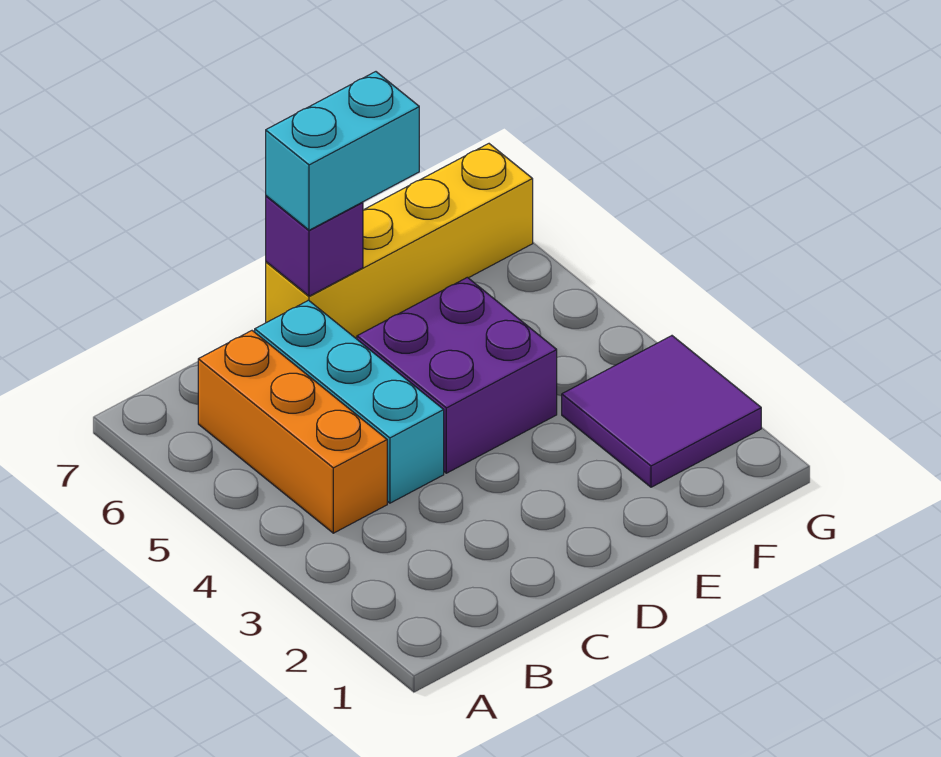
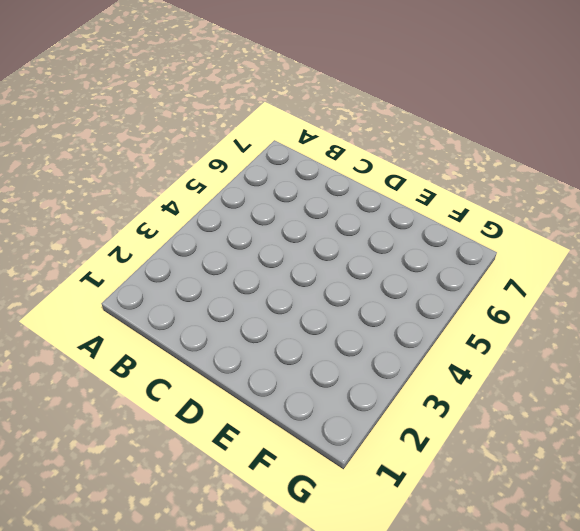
none -> orange brick B4:B6 level 1
none -> cyan brick C4:C6 level 1

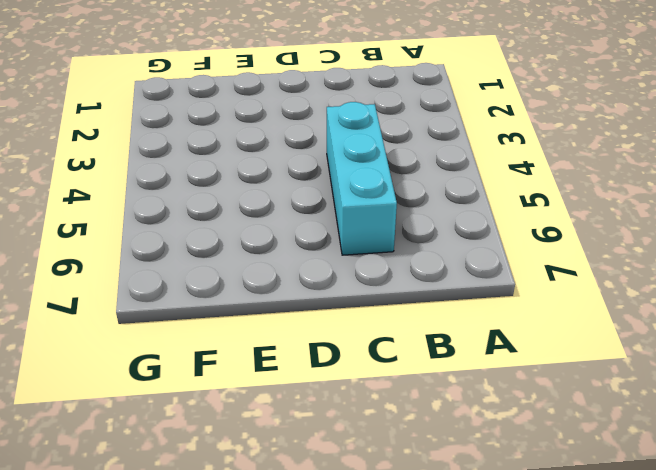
none -> orange brick B4:B6 level 1
none -> purple brick D4:E5 level 1

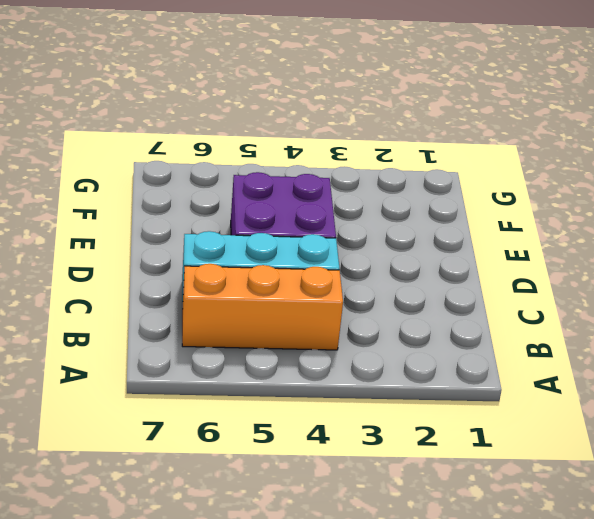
none -> yellow brick D7:G7 level 1
none -> purple tile F2:G3 level 1

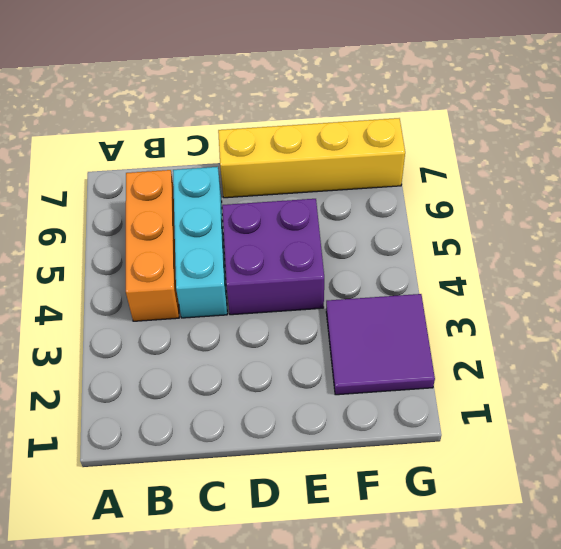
none -> purple brick D7 level 2
none -> cyan brick D7:E7 level 3

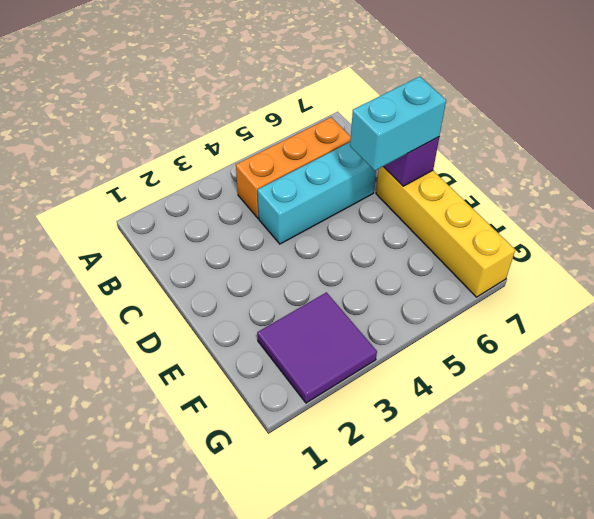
cyan brick D6:D7 level 3 -> cyan brick D7:E7 level 3
none -> purple brick D4:E5 level 1

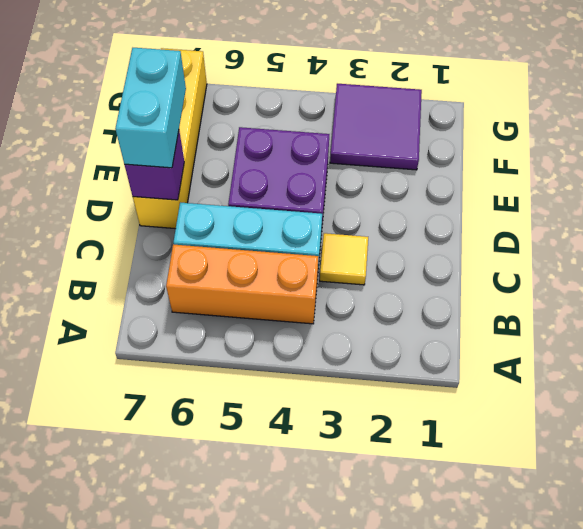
yellow tile C3 level 1 -> none

